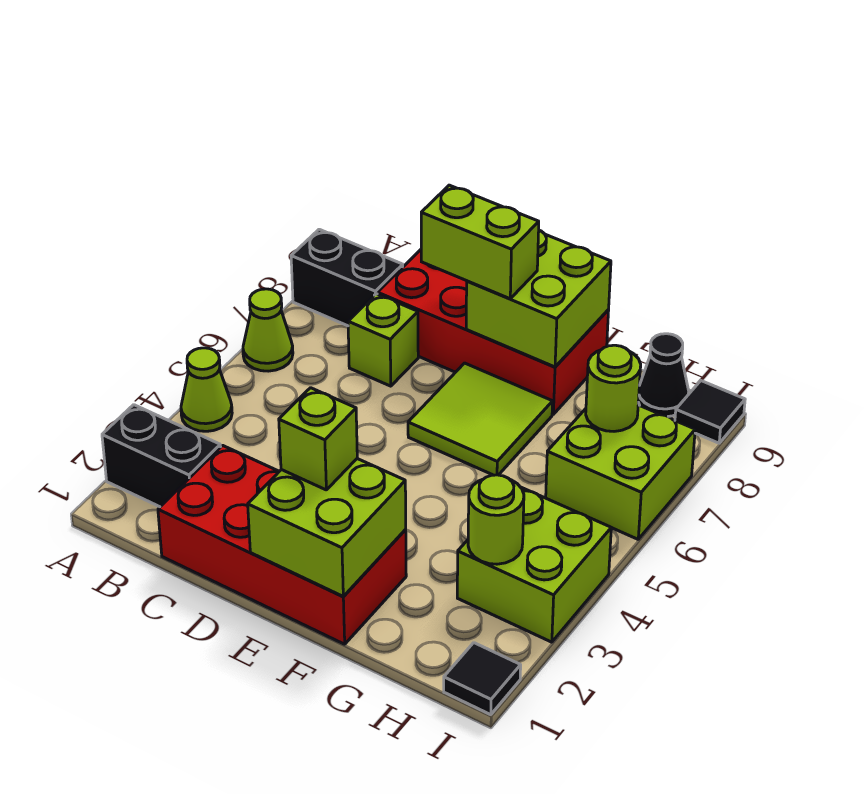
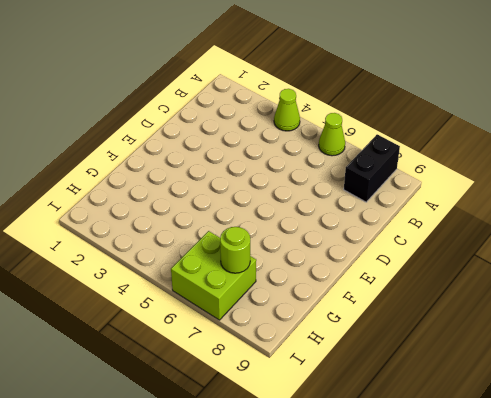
none -> black brick A2:B2 level 1
none -> red brick C1:F2 level 1
none -> lime brick C7 level 1

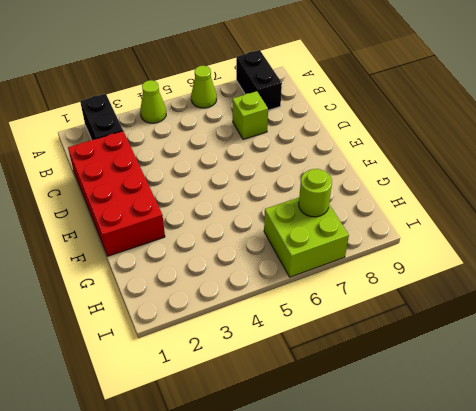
none -> red brick C8:F9 level 1
none -> lime tile E6:F7 level 1
none -> lime brick H3:I4 level 1

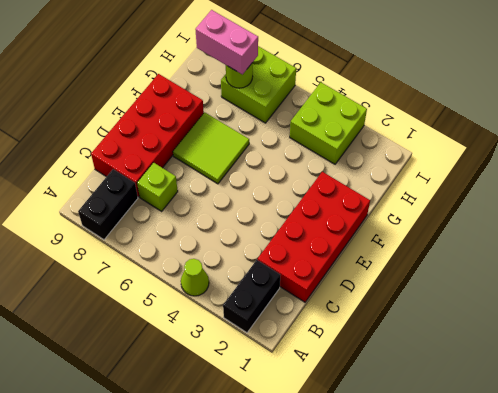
pink brick H7:H8 level 3 -> none
none -> lime cone A6 level 1
none -> black cone H9 level 1
none -> black tile I1 level 1

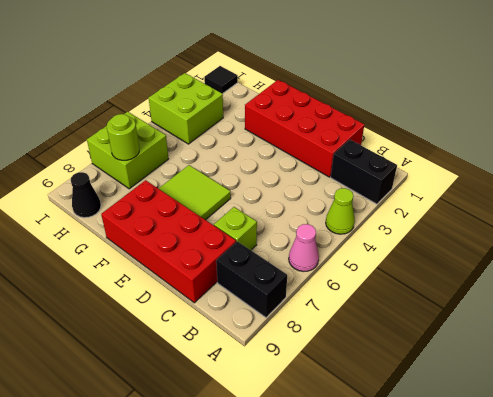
pink cone A6 level 1 -> lime cone A6 level 1
none -> black tile I9 level 1
none -> lime brick E1:F2 level 2
none -> lime brick E8:F9 level 2

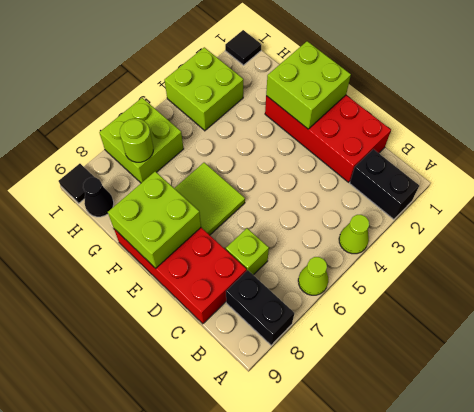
none -> lime round brick H3 level 2
none -> lime brick D8:E8 level 3
none -> lime brick E2 level 3

